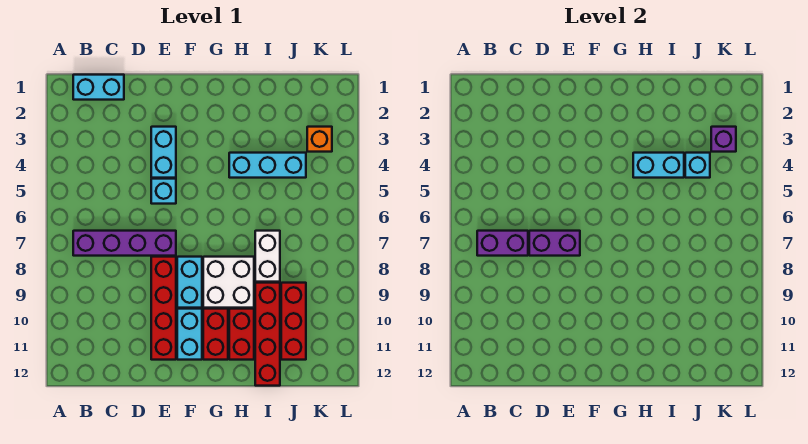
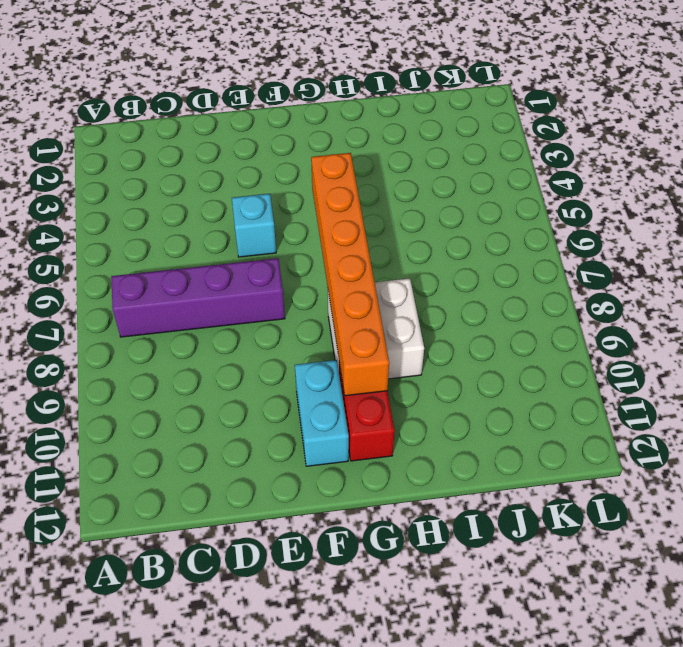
orange brick G5:G10 level 2 -> none
none -> cyan brick B1:C1 level 1
none -> cyan brick E3:E4 level 1
none -> red brick E8:E11 level 1

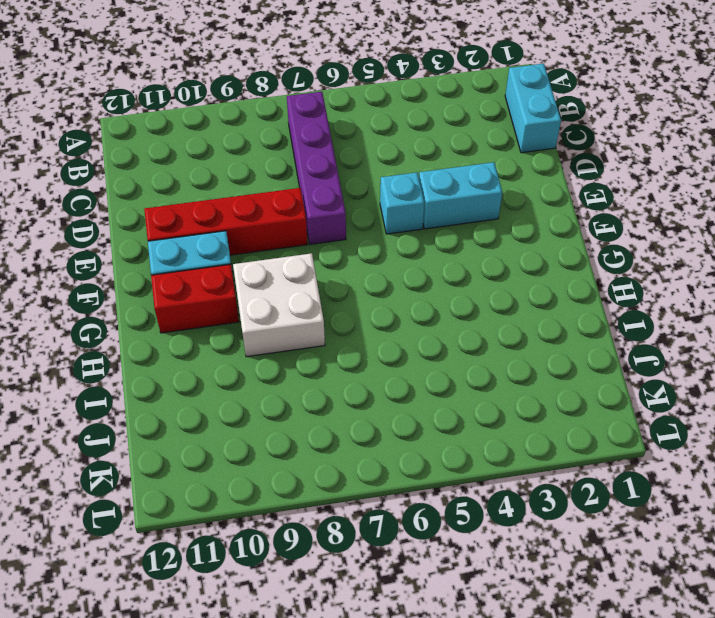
none -> cyan brick F8:F9 level 1
none -> cyan brick H4:J4 level 1
none -> red brick H10:H11 level 1

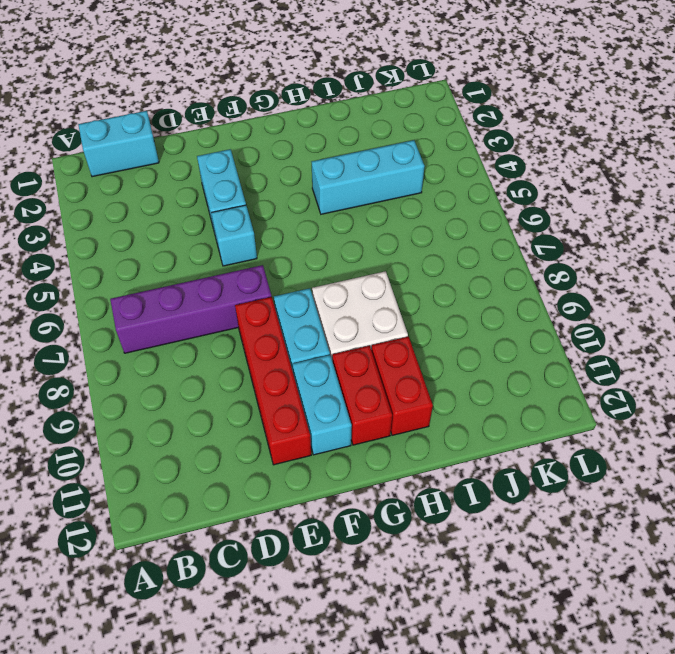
none -> white brick I7:I8 level 1
none -> red brick I9:I12 level 1
none -> red brick J9:J11 level 1

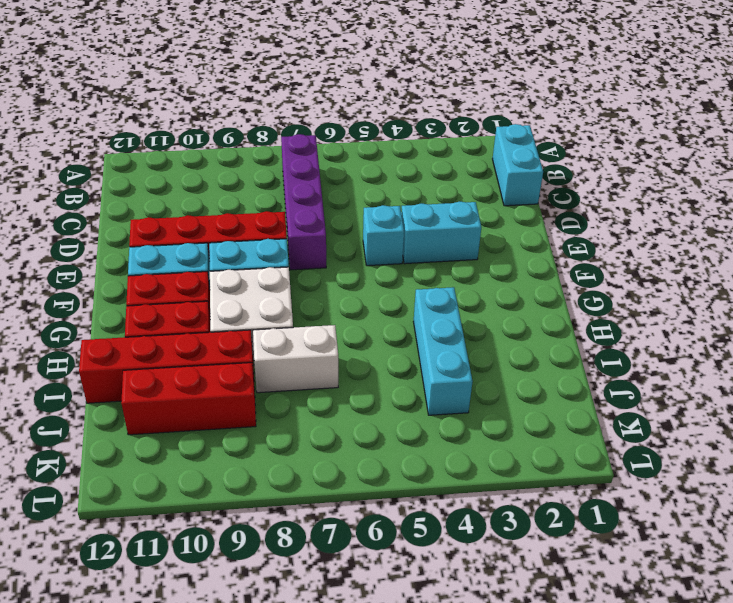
none -> orange brick K3 level 1
none -> purple brick B7:C7 level 2
none -> purple brick D7:E7 level 2

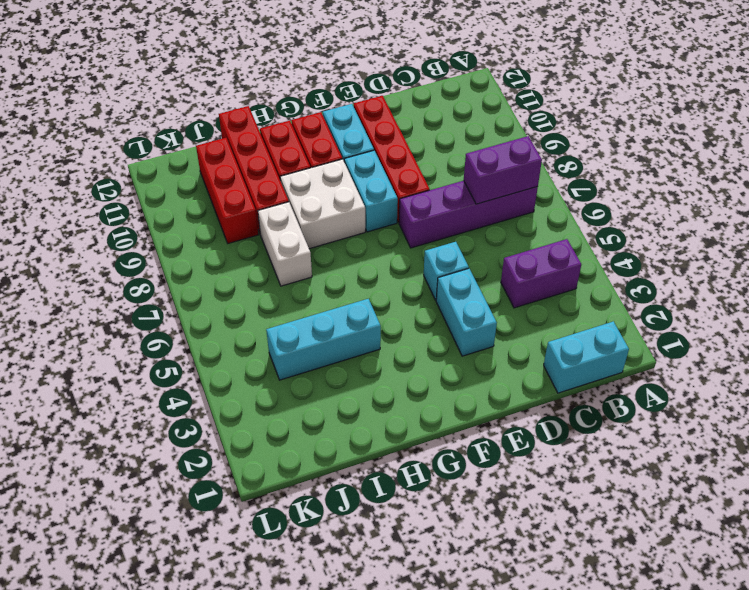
purple brick B4:C4 level 1 -> purple brick D7:E7 level 2
none -> orange brick K3 level 1
none -> cyan brick H4:I4 level 2
none -> cyan brick J4 level 2

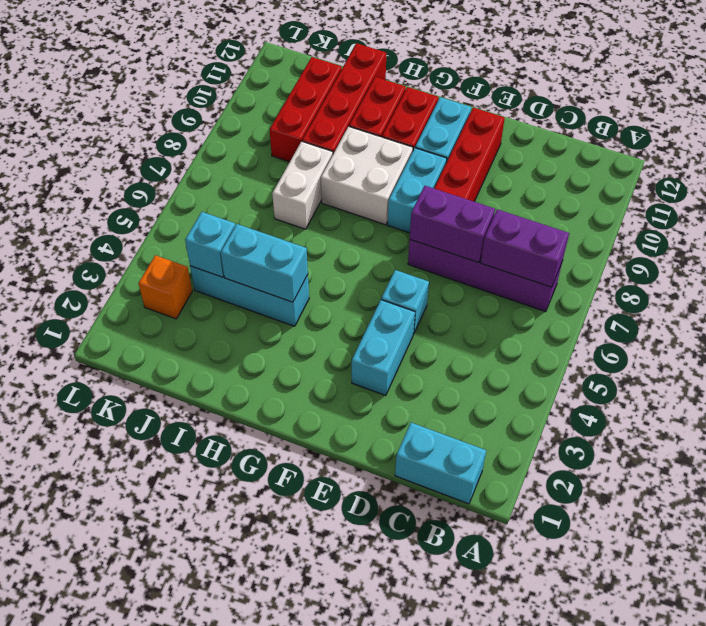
none -> purple brick K3 level 2

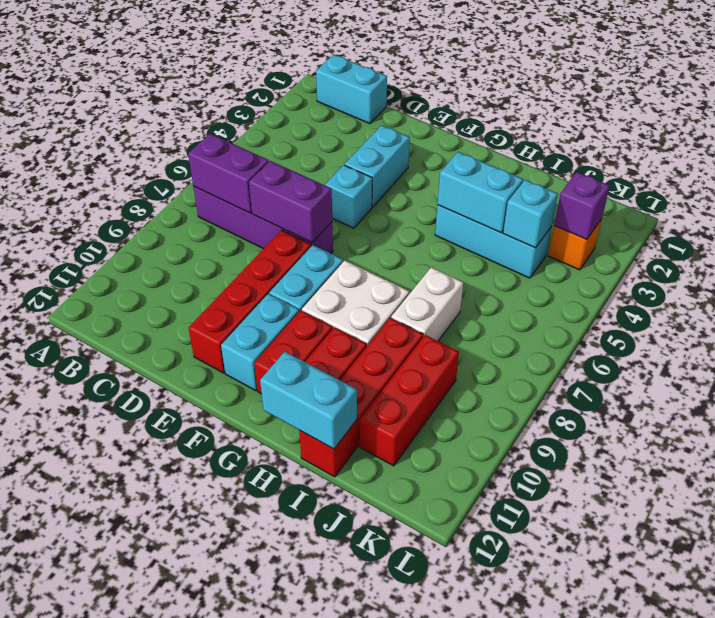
cyan brick H12:I12 level 2 -> none

